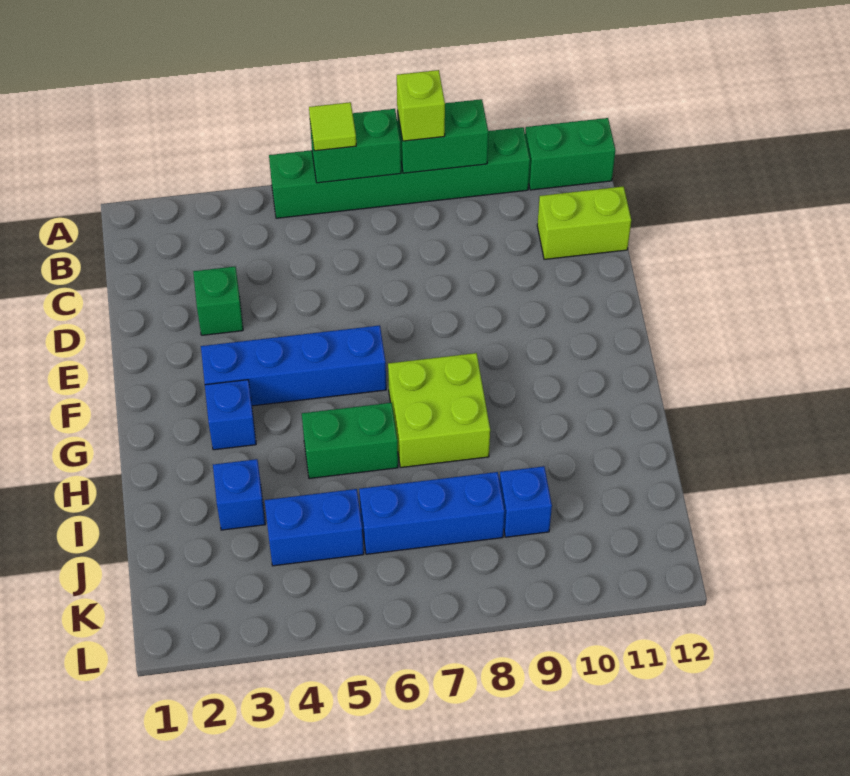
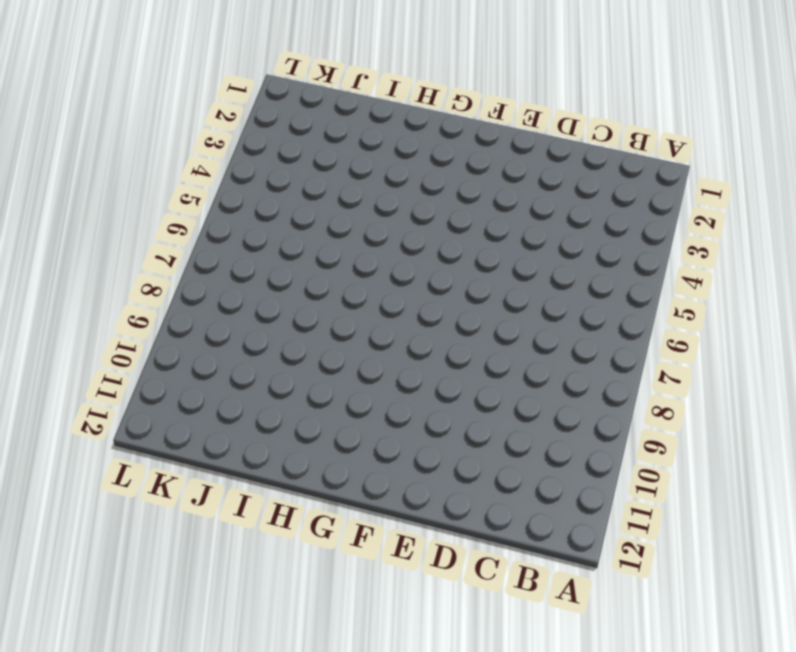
none -> green brick A5:A10 level 1
none -> green brick A11:A12 level 1
none -> lime brick C11:C12 level 1

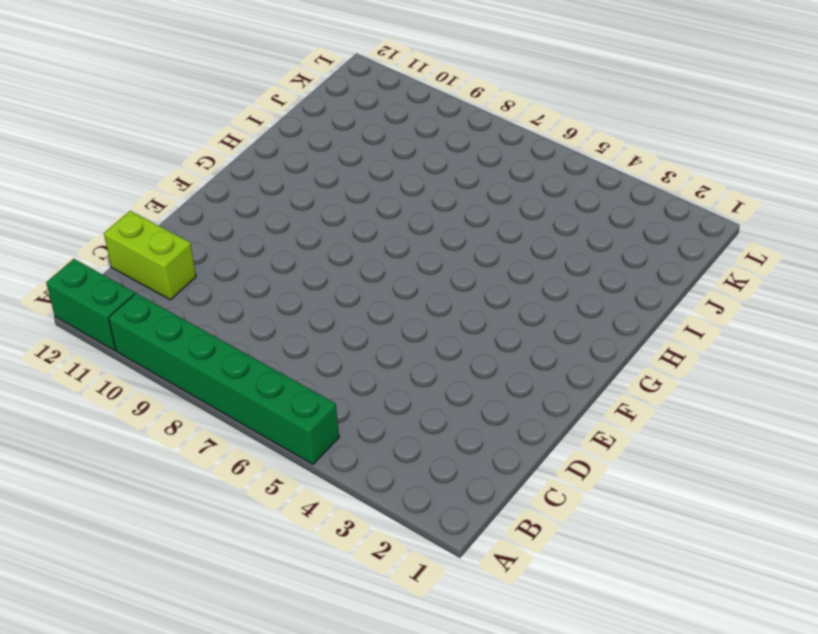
none -> green brick D3 level 1
none -> blue brick F3:F6 level 1
none -> blue brick G3 level 1

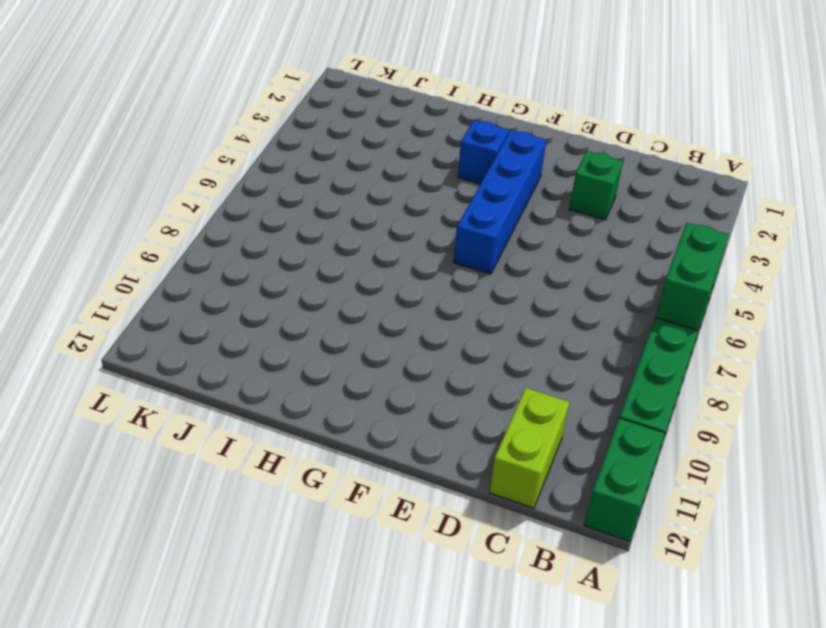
none -> lime brick G7:H8 level 1
none -> green brick H5:H6 level 1
none -> blue brick I3 level 1

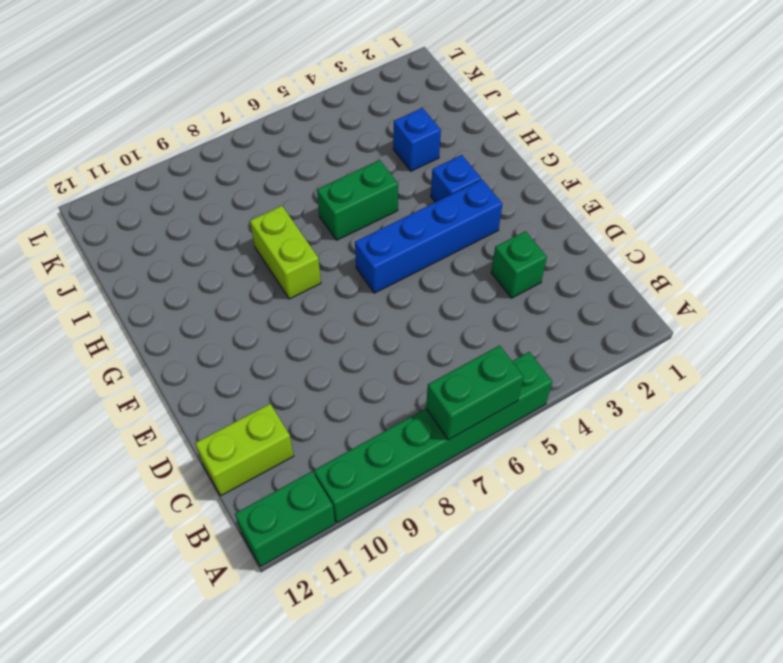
lime brick G8:H8 level 1 -> lime brick G7:H8 level 1
none -> blue brick J4:J5 level 1
none -> blue brick J6:J8 level 1
none -> blue brick J9 level 1

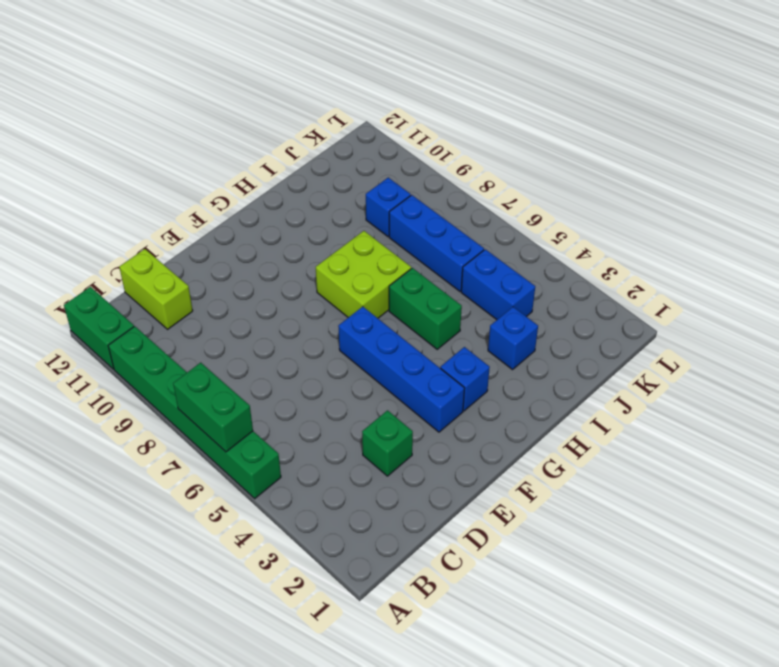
none -> green brick A8:A9 level 2
none -> lime tile A6 level 3
none -> lime brick A8 level 3

